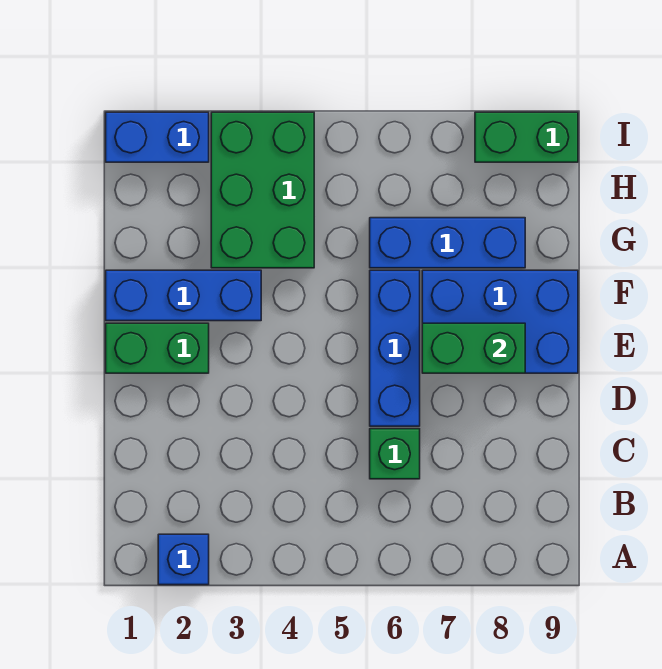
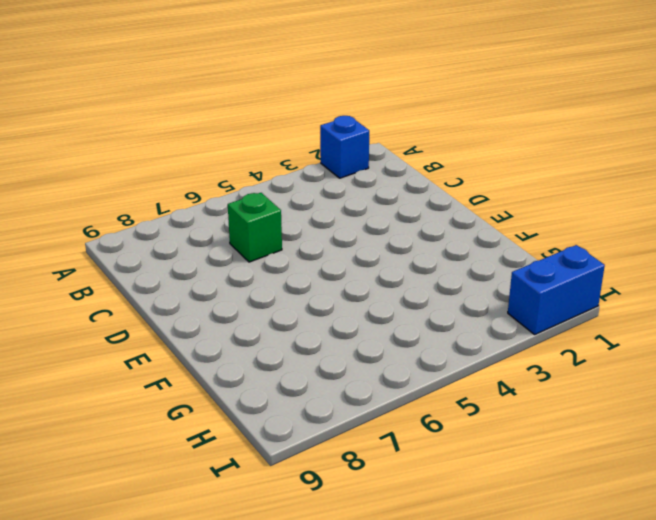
none -> blue brick D6:F6 level 1
none -> green brick E1:E2 level 1

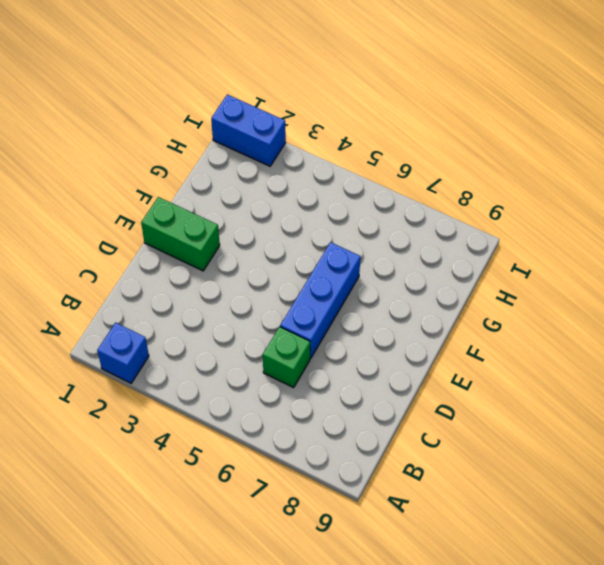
none -> blue brick E7:F9 level 1
none -> blue brick F1:F3 level 1

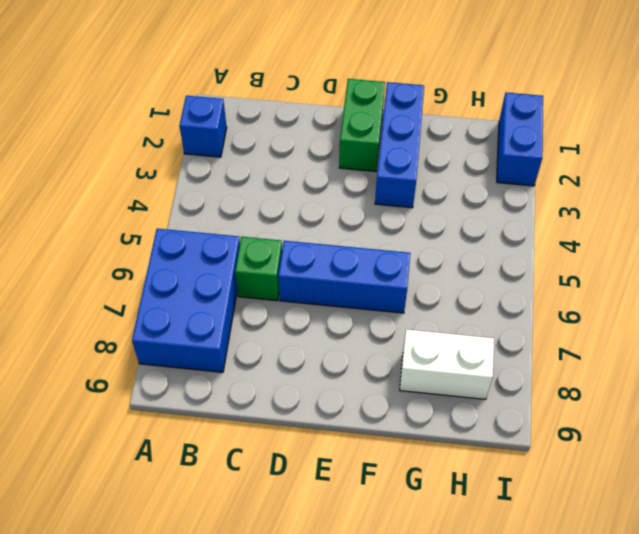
blue brick A6:B8 level 1 -> blue brick E7:F9 level 1
white brick G8:H8 level 1 -> blue brick G6:G8 level 1
none -> green brick G3:I4 level 1
none -> green brick I8:I9 level 1

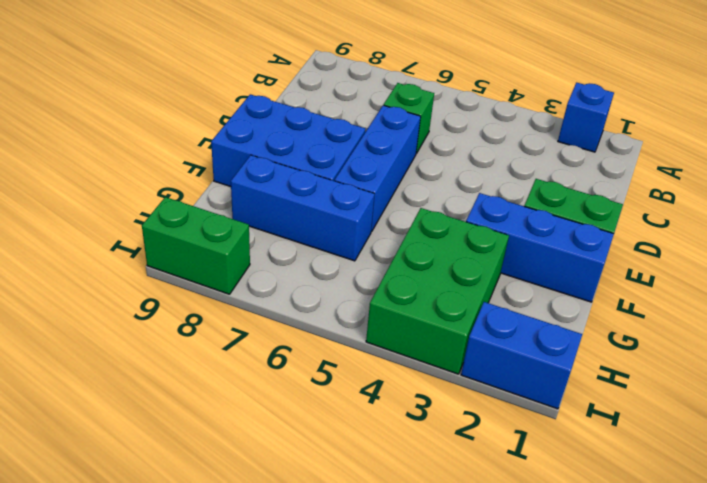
none -> green brick E7:E8 level 2

